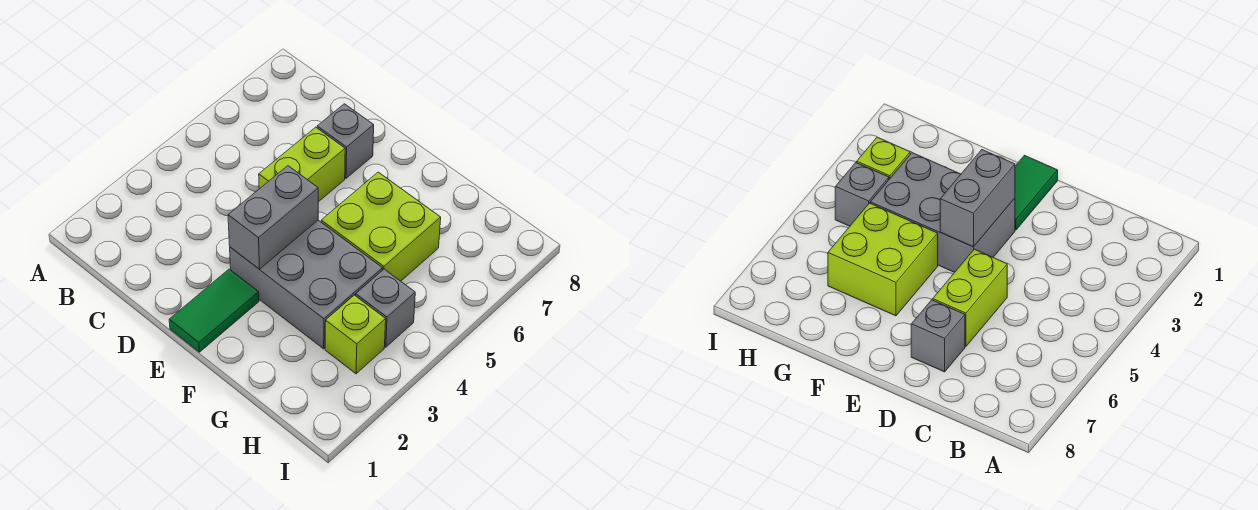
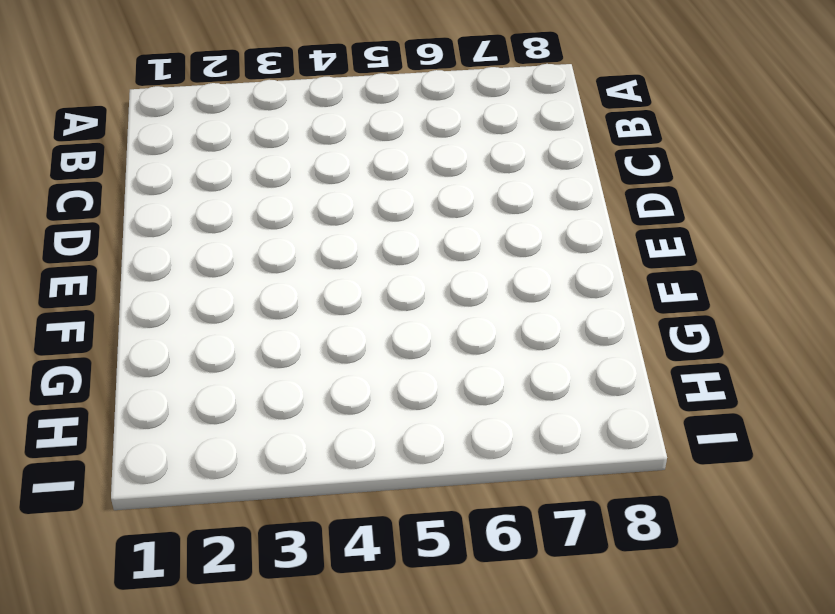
none -> lime brick D5:D6 level 1
none -> grey brick D7 level 1

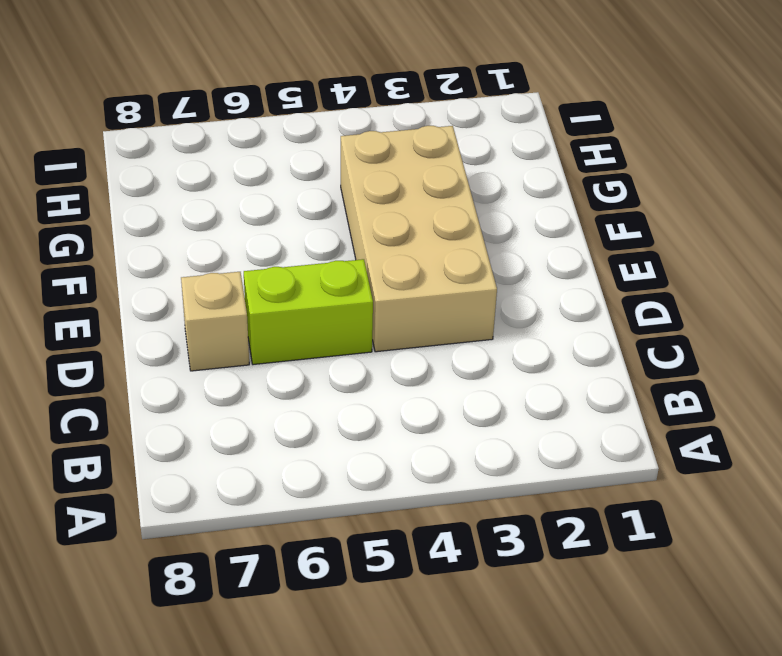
tan brick D3:G4 level 1 -> grey brick E3:G4 level 1
tan brick D7 level 1 -> grey brick D7 level 1
none -> green tile E1:E2 level 1
none -> lime brick F5:G6 level 1

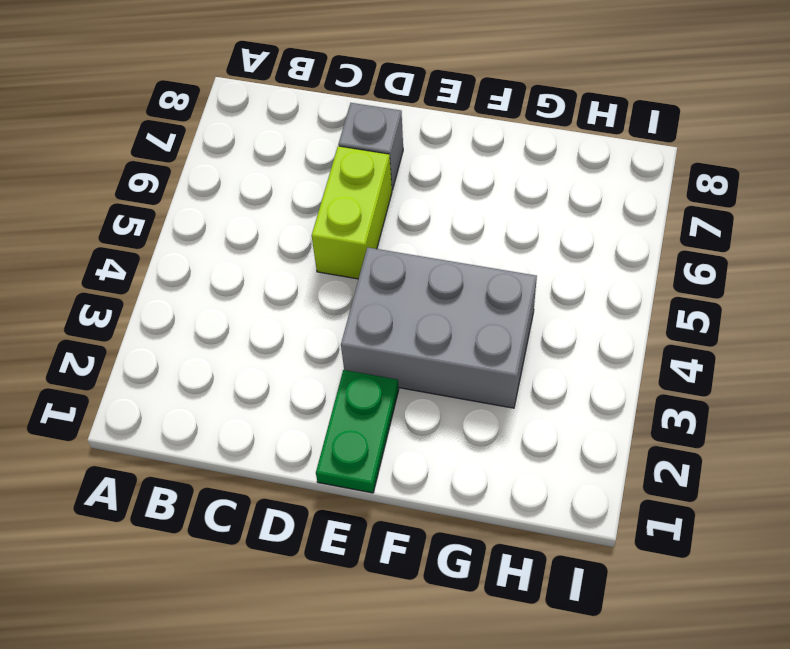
green plate E1:E2 level 1 -> green tile E1:E2 level 1
none -> lime brick F5:G6 level 1
none -> lime brick H3 level 1

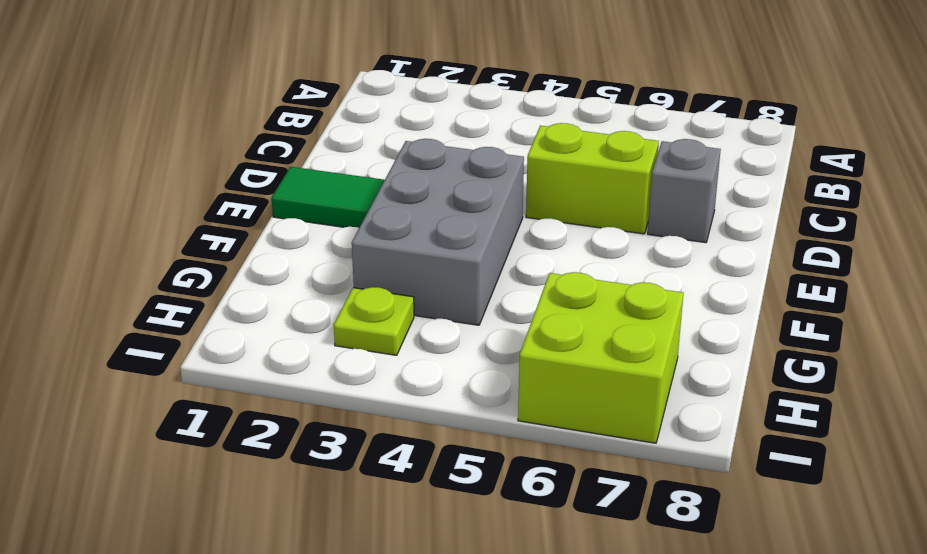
lime plate H3 level 1 -> lime brick H3 level 1
lime brick H6:I7 level 1 -> lime brick F5:G6 level 1
none -> grey brick H4 level 1
none -> grey brick E3:E4 level 2

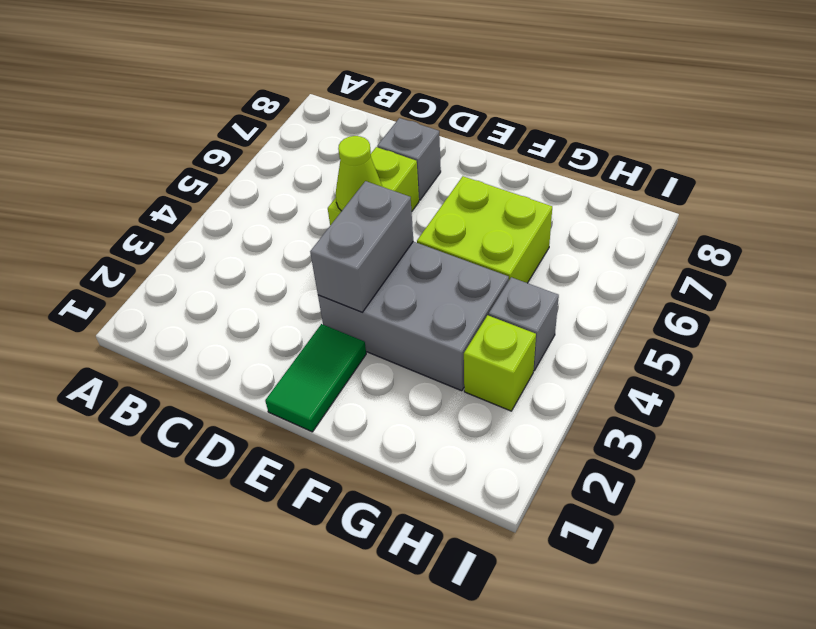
lime cone D5 level 2 -> none

